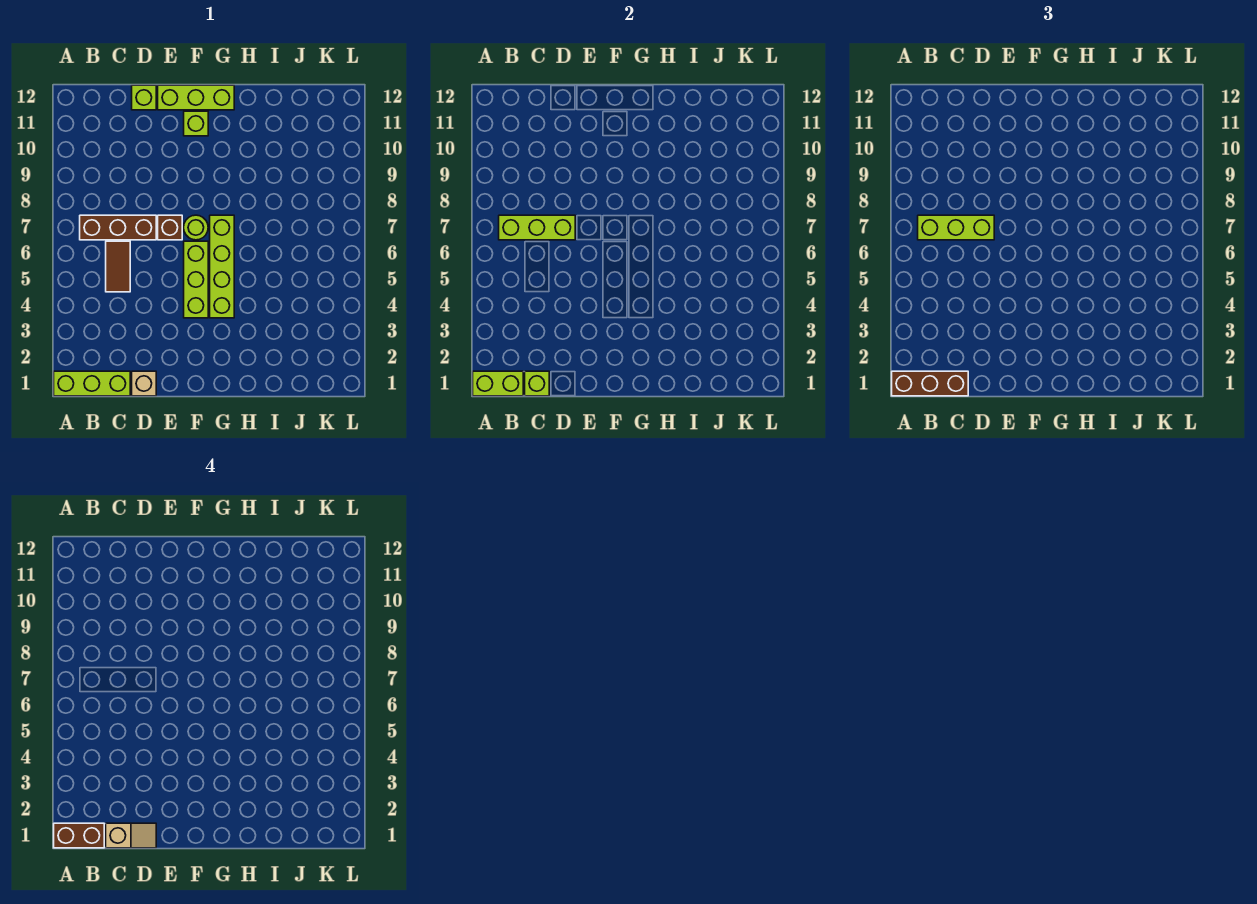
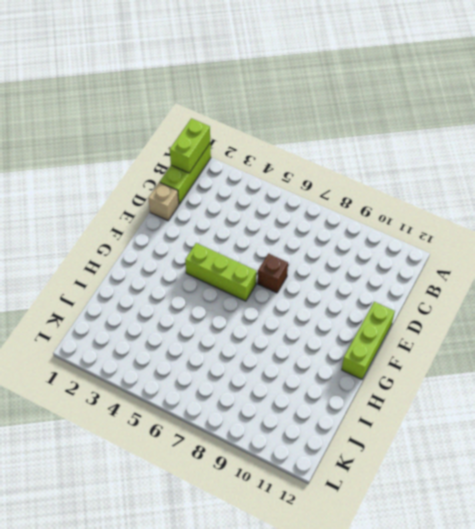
none -> brown brick B7:D7 level 1
none -> brown tile C5:C6 level 1
none -> lime brick D12 level 1

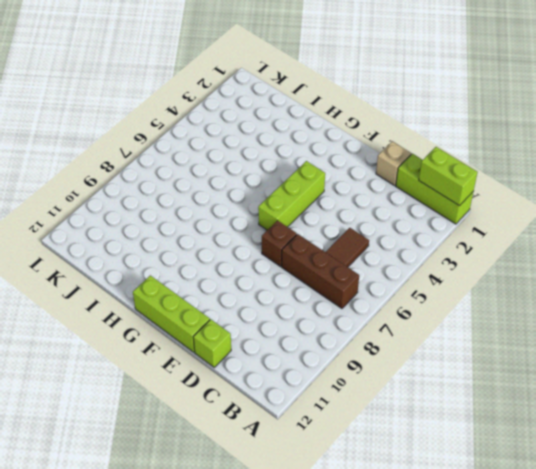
none -> lime round brick F7 level 1
none -> lime brick F11 level 1
none -> lime brick G4:G7 level 1

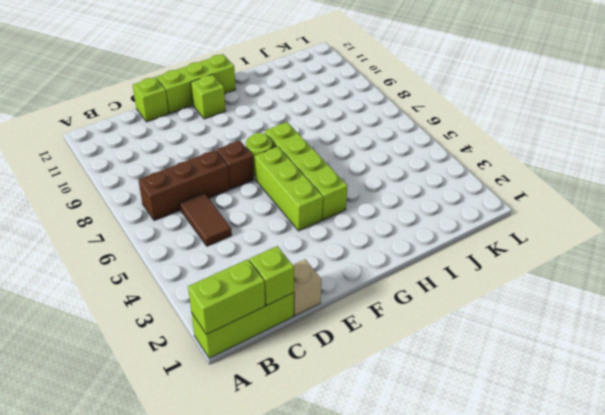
none -> lime brick B7:D7 level 2
none -> brown brick A1:C1 level 3
none -> lime brick B7:D7 level 3

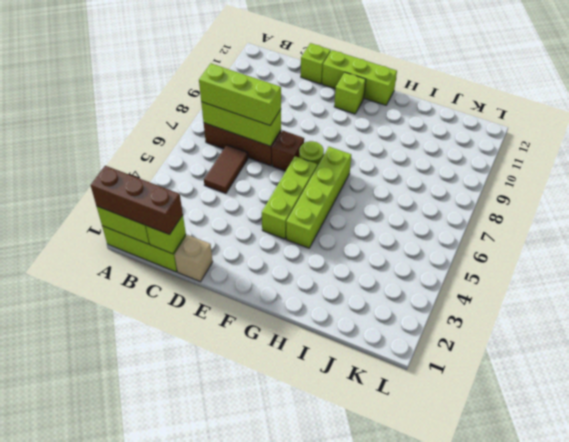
none -> brown brick A1:B1 level 4
none -> tan slope C1:D1 level 4 top C

